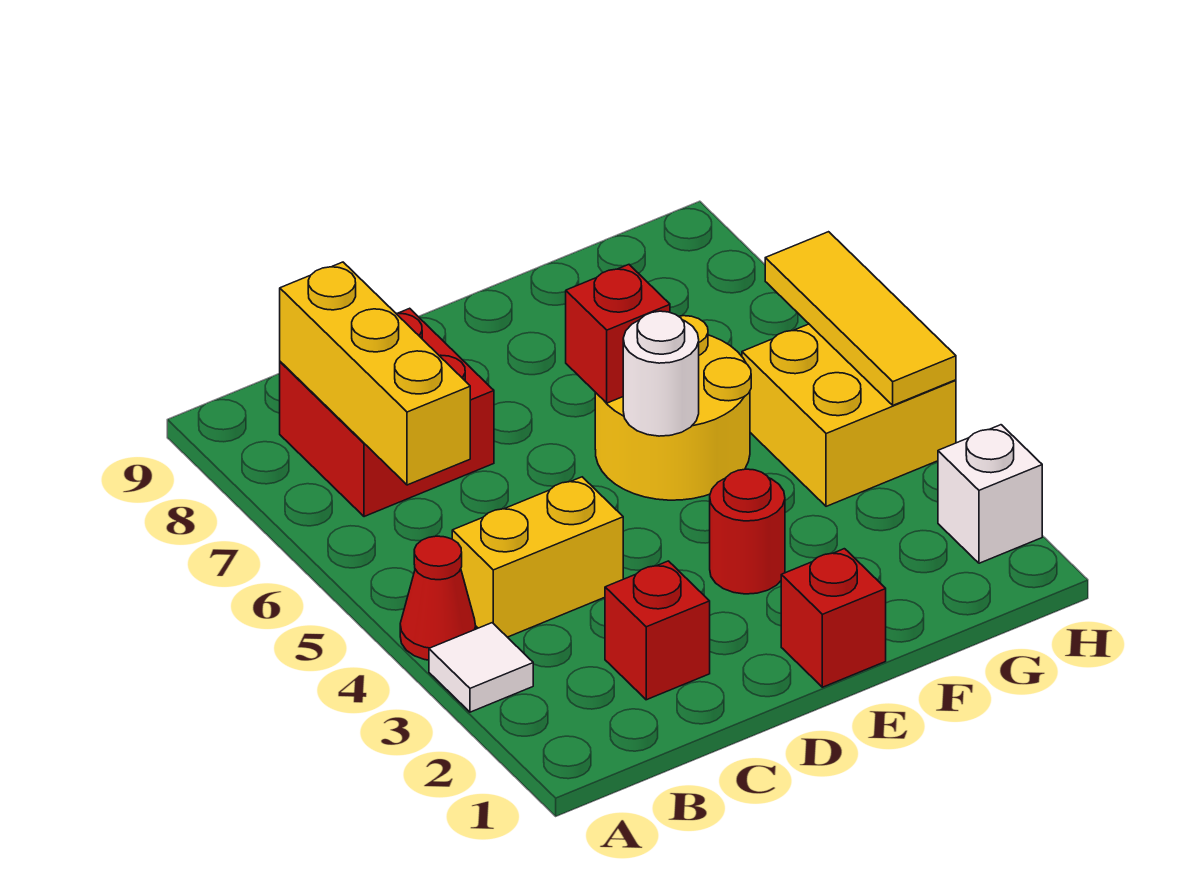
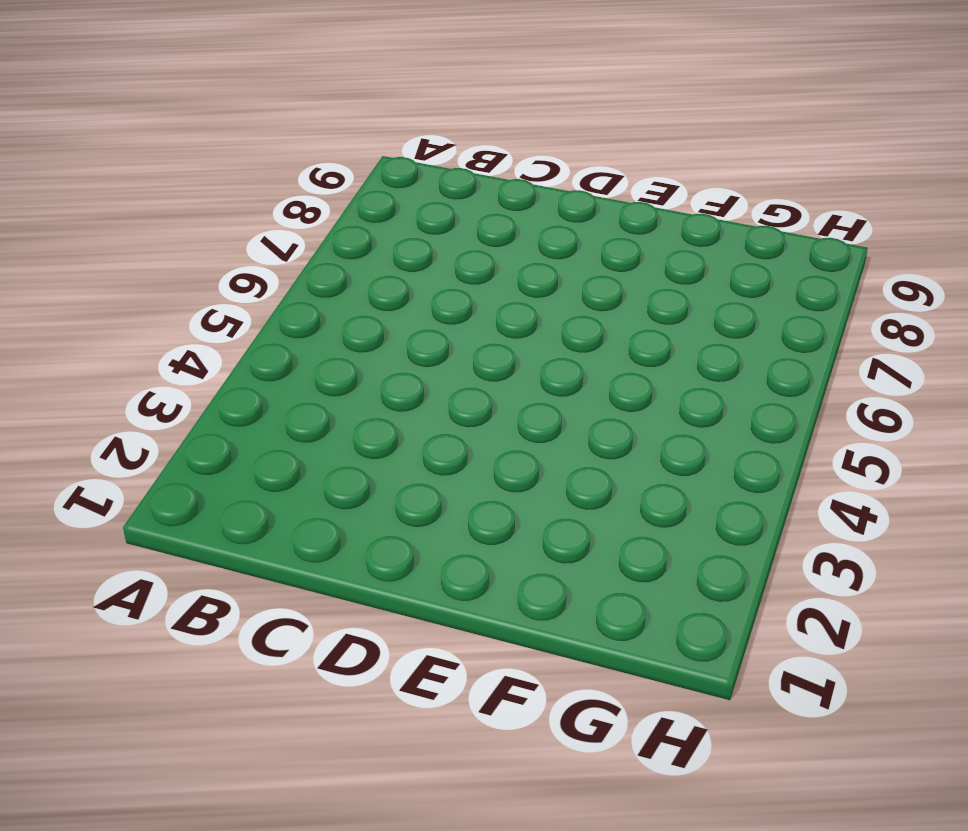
none -> white tile A3 level 1
none -> red cone A4 level 1
none -> yellow brick B4:C4 level 1

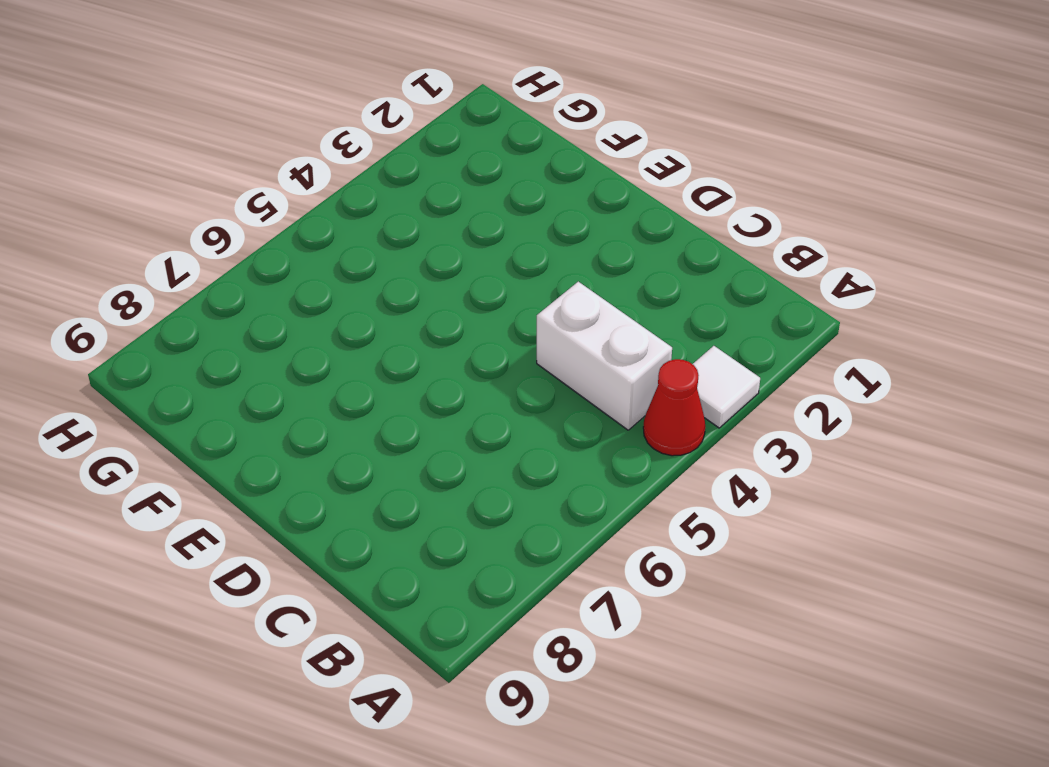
white brick B4:C4 level 1 -> yellow brick B4:C4 level 1
none -> red brick B7:C8 level 1
none -> red brick C2 level 1
none -> red brick E1 level 1

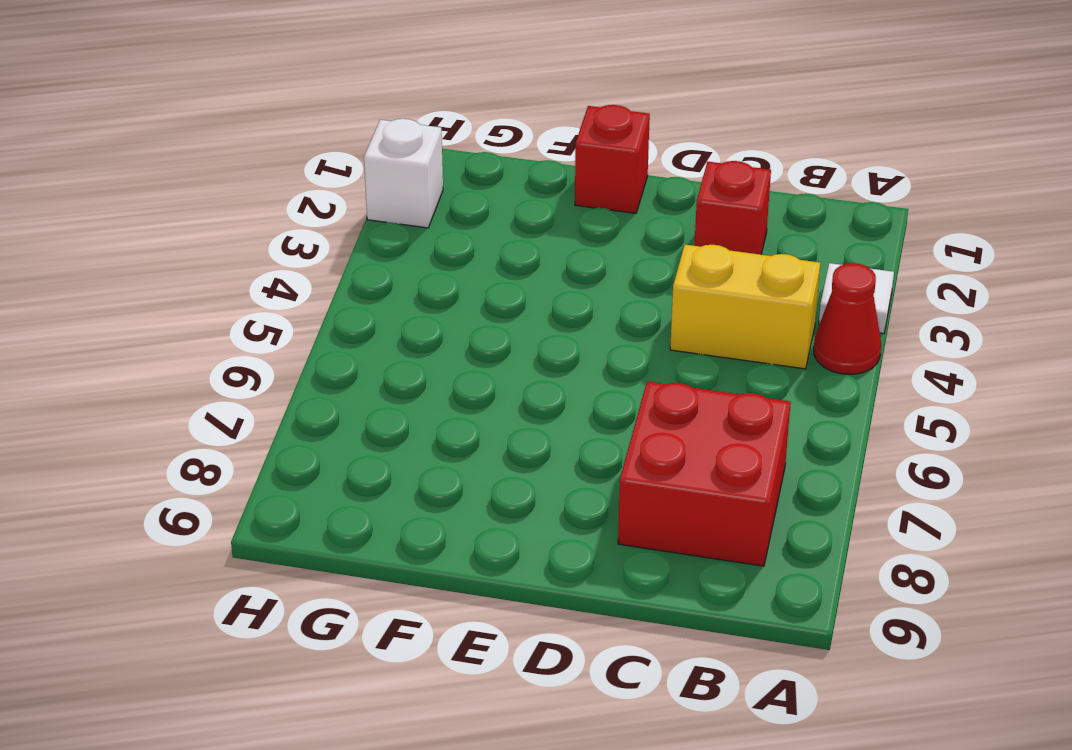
none -> red round brick E3 level 1
none -> yellow round brick E5:F6 level 1
none -> yellow brick G4:H5 level 1

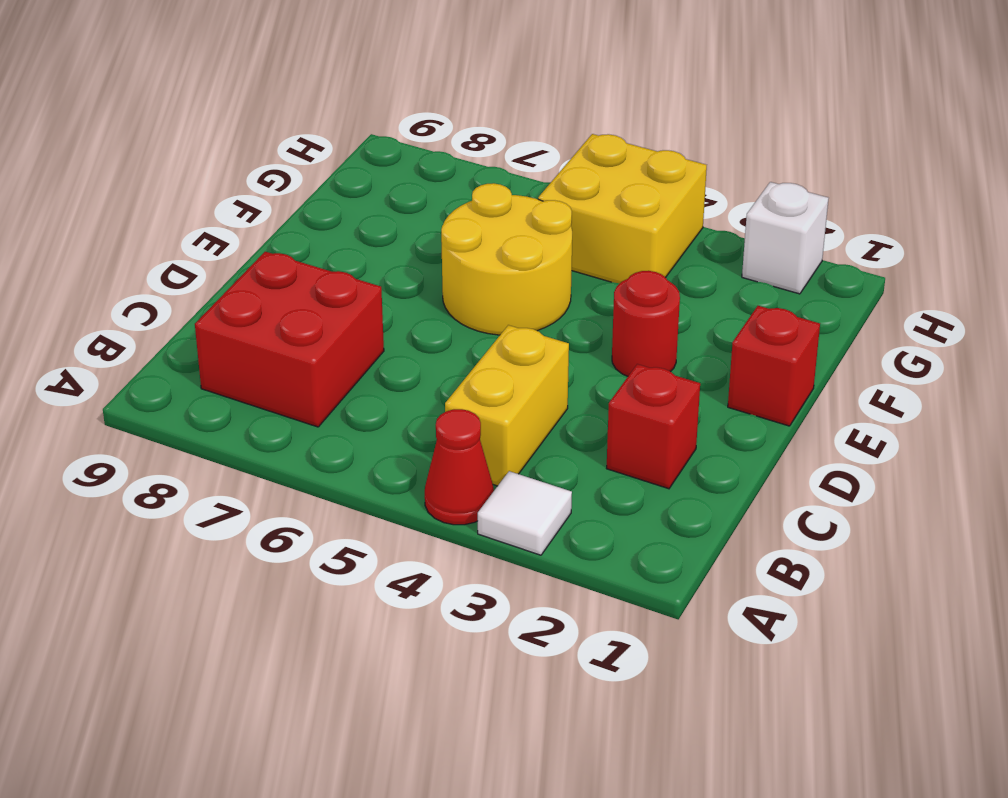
none -> yellow brick B6:B8 level 2
none -> white round brick E5 level 2
none -> red brick E6 level 2

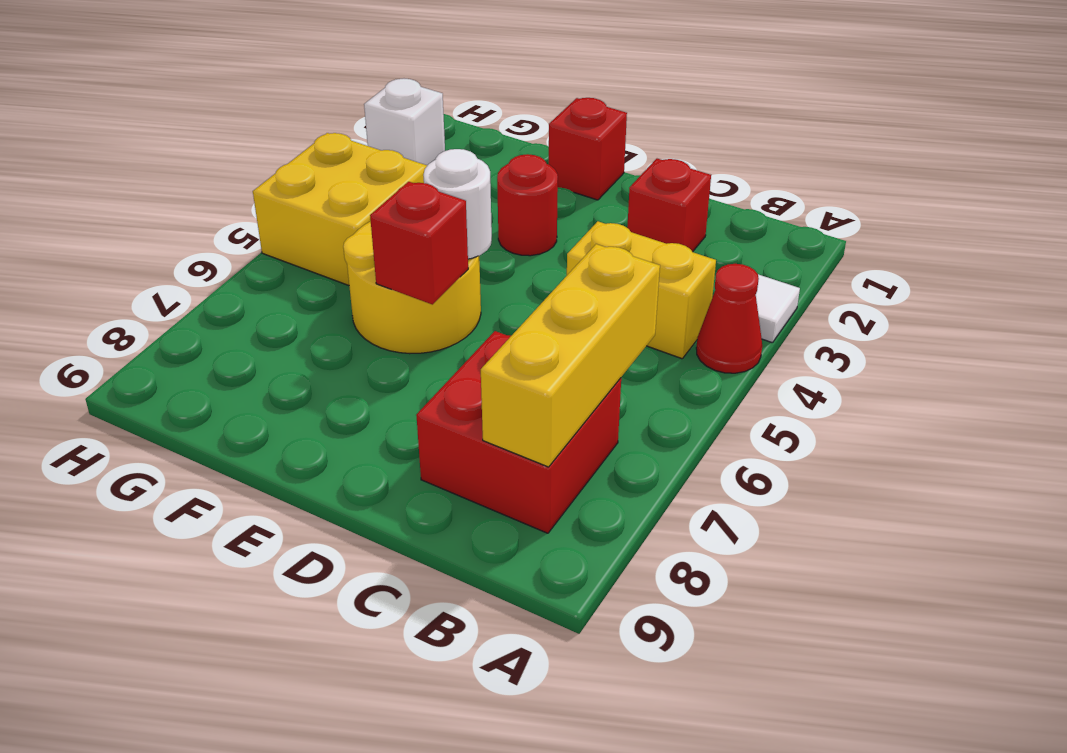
none -> yellow tile H4:H6 level 2

